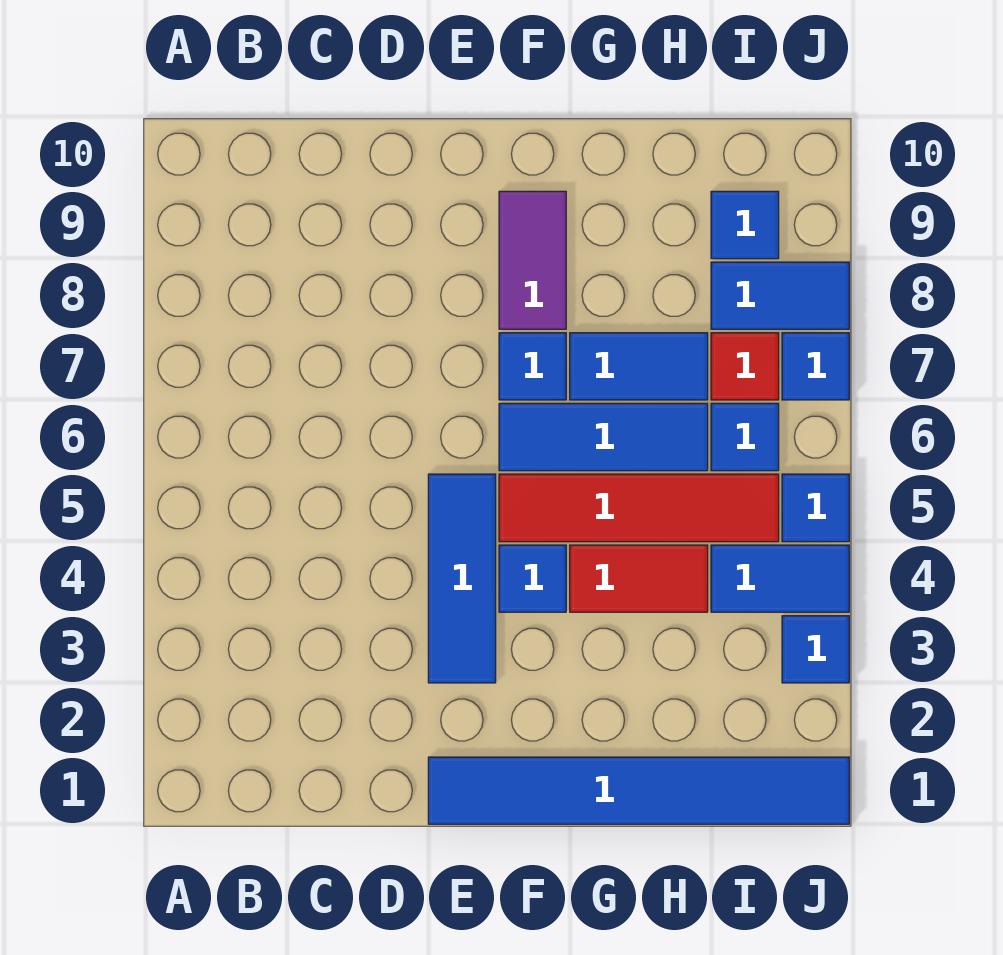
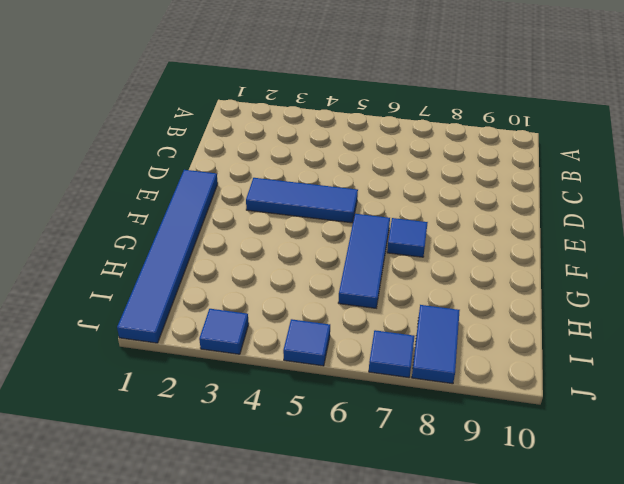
none -> blue tile F4 level 1
none -> red tile F5:I5 level 1
none -> purple tile F8:F9 level 1

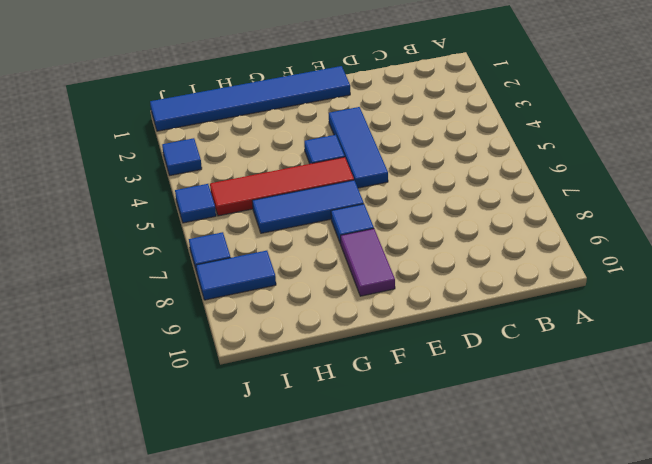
none -> red tile G4:H4 level 1
none -> blue tile G7:H7 level 1
none -> blue tile I4:J4 level 1

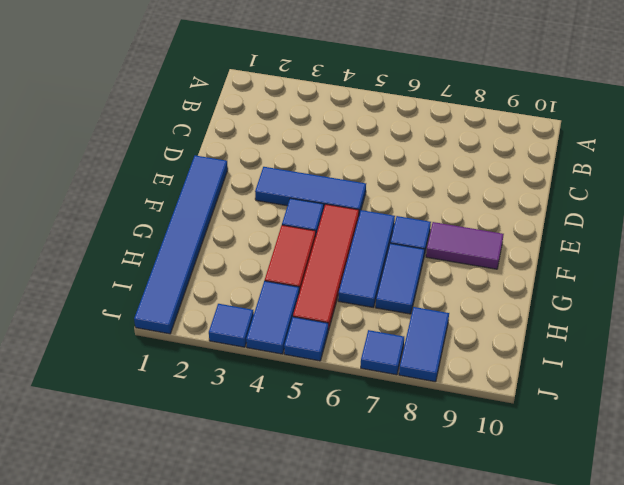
none -> blue tile I6 level 1
none -> red tile I7 level 1
none -> blue tile I9 level 1

